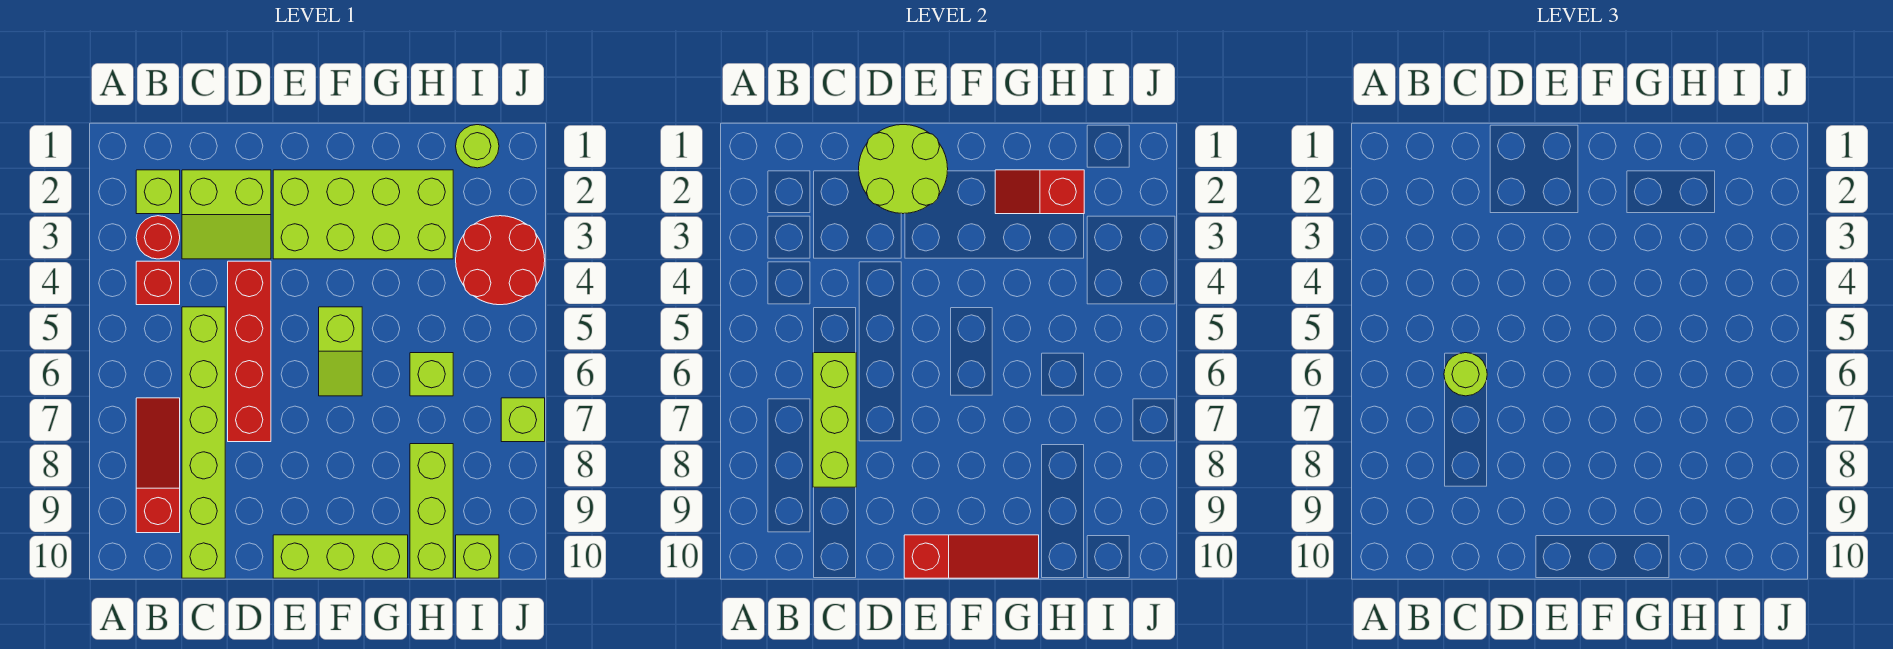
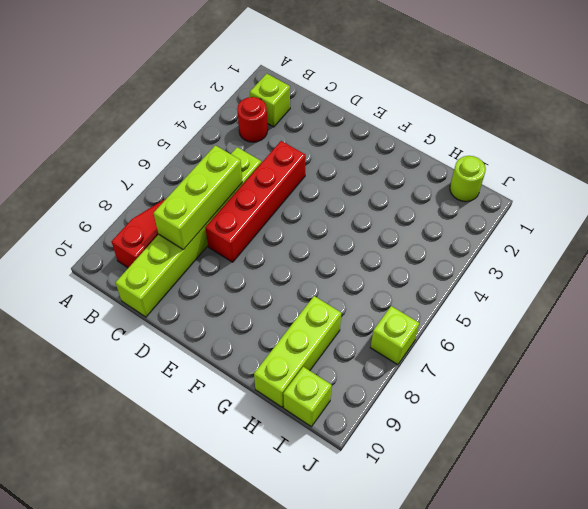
none -> red brick B4 level 1
none -> lime slope C2:D3 level 1 top 2
none -> lime brick E2:H3 level 1

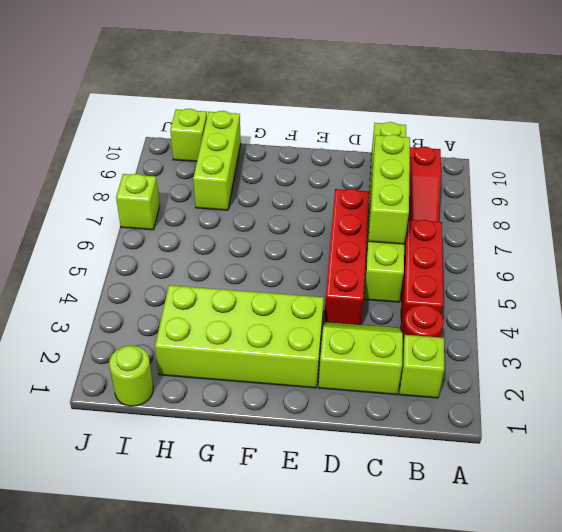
red brick B4:B6 level 1 -> red brick B4 level 1
none -> lime brick E10:G10 level 1
none -> lime slope F5:F6 level 1 top 5
none -> lime brick H6 level 1

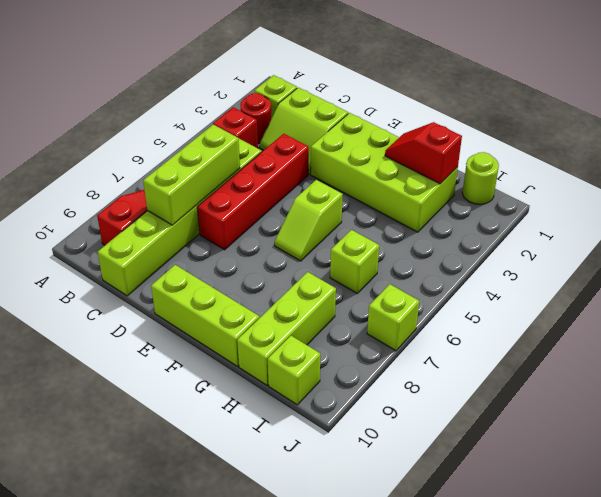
none -> red round brick I3:J4 level 1
none -> lime round brick D1:E2 level 2
none -> red slope E10:G10 level 2 top E

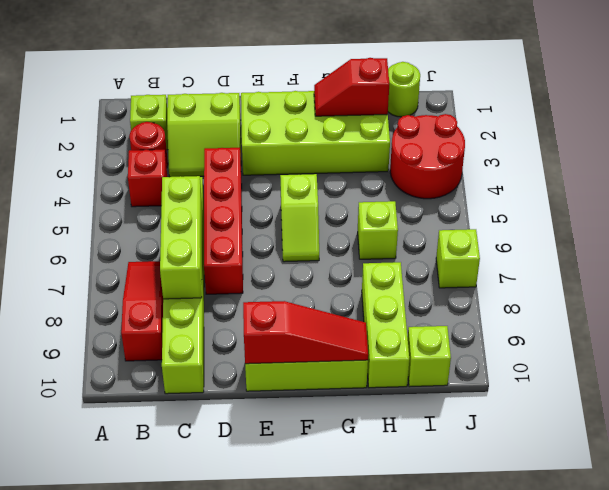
none -> lime round brick D1:E2 level 2
none -> lime round brick C6 level 3

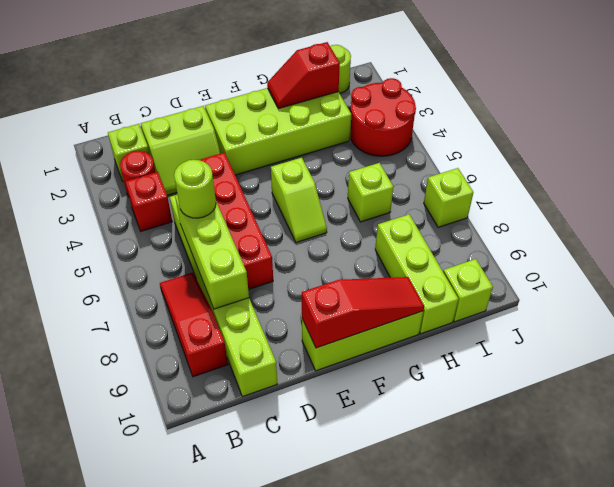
none -> lime round brick D1:E2 level 2

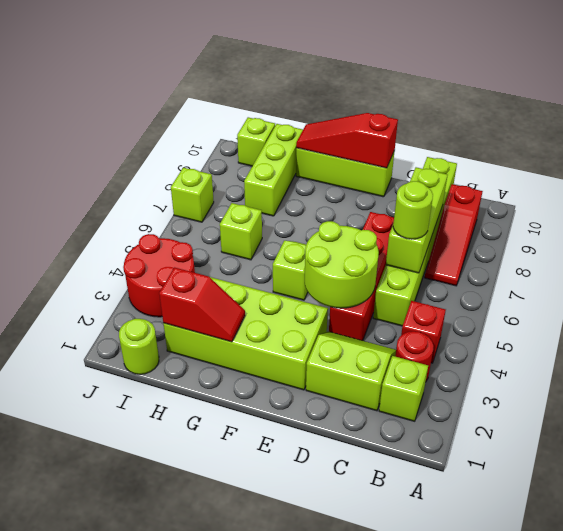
lime round brick D4:E5 level 2 -> lime round brick D1:E2 level 2

